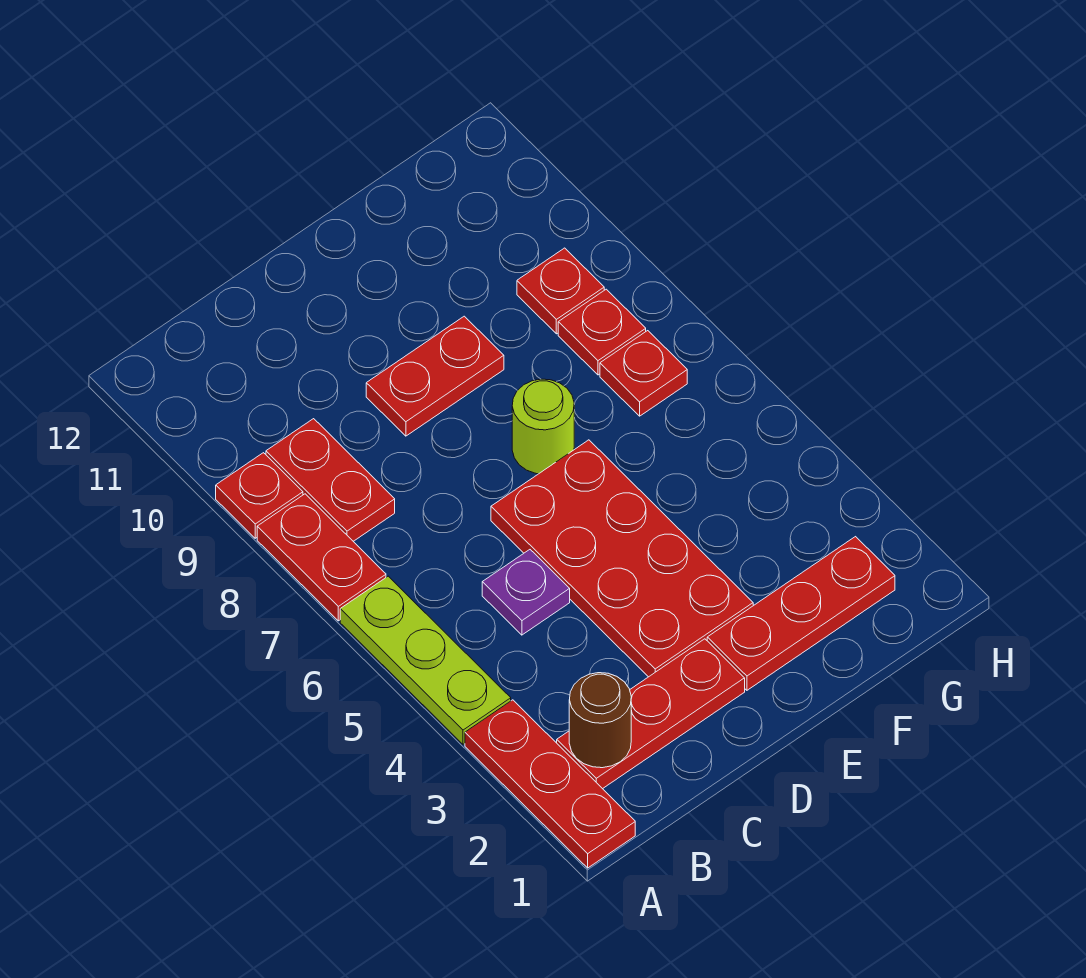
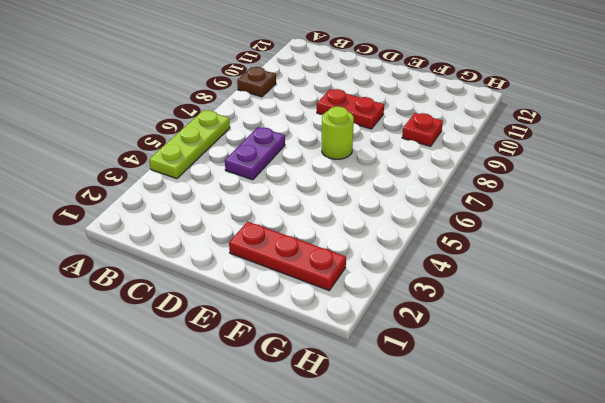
brown plate A9 level 1 -> red plate A9 level 1
purple plate C5:C6 level 1 -> purple plate C5 level 1
none -> red plate A1:A3 level 1
none -> red plate A7:A8 level 1
none -> red plate B2:D2 level 1

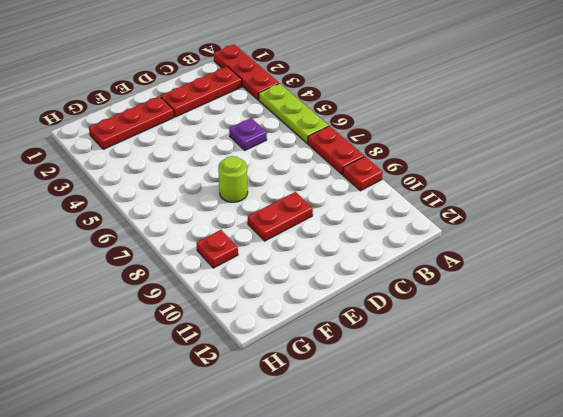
none -> red plate B8:B9 level 1
none -> red plate D3:E6 level 1
none -> red plate G7 level 1

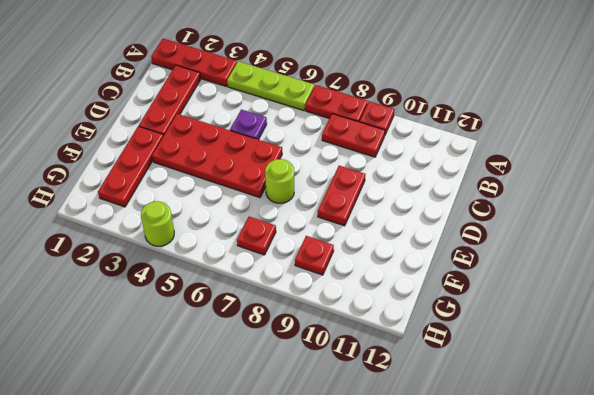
lime round brick H4 level 1 -> none
none -> red plate G8 level 1
none -> brown round brick B2 level 2

